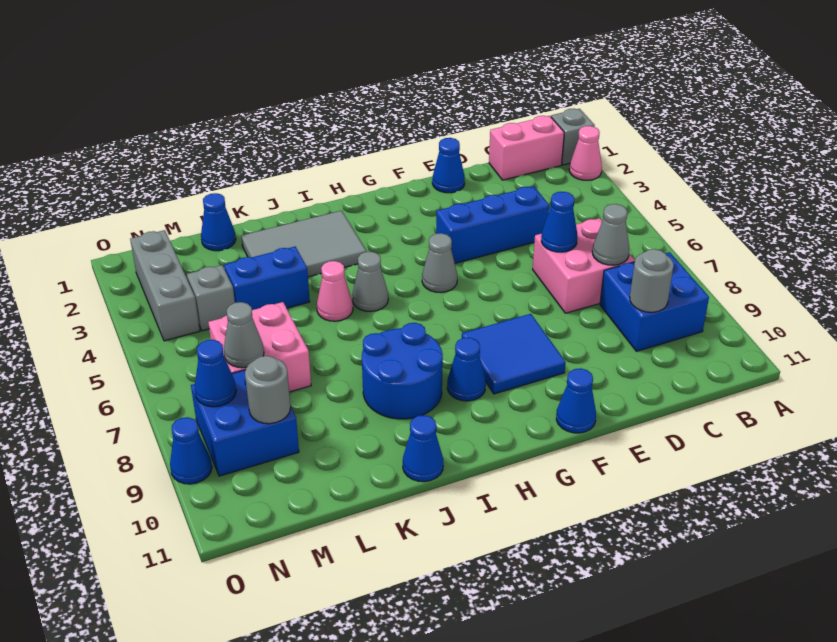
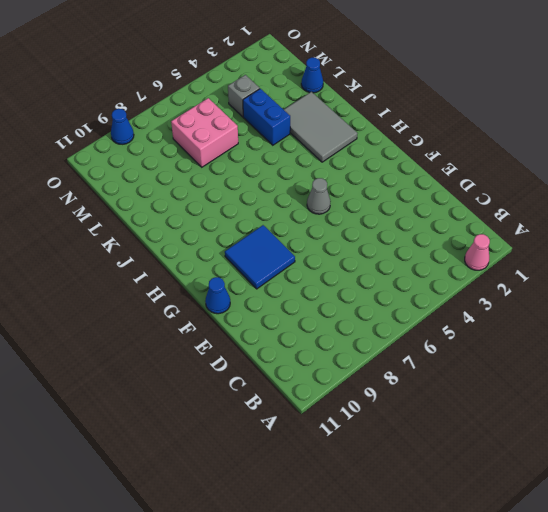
none -> grey brick A1 level 1
none -> pink brick B1:C1 level 1
none -> blue brick B8:C9 level 1

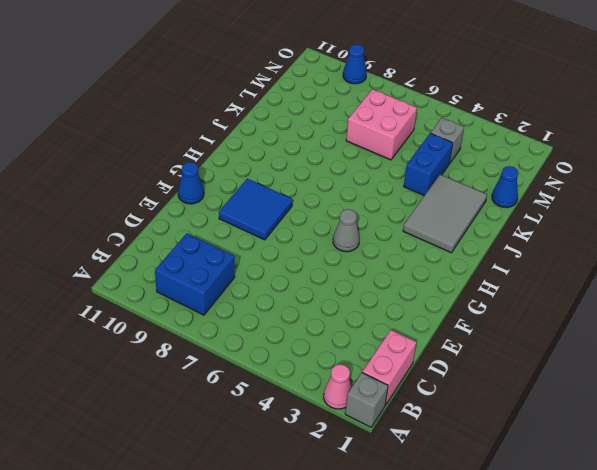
none -> pink brick C6:D7 level 1
none -> blue brick D4:F4 level 1
none -> blue cone E1 level 1

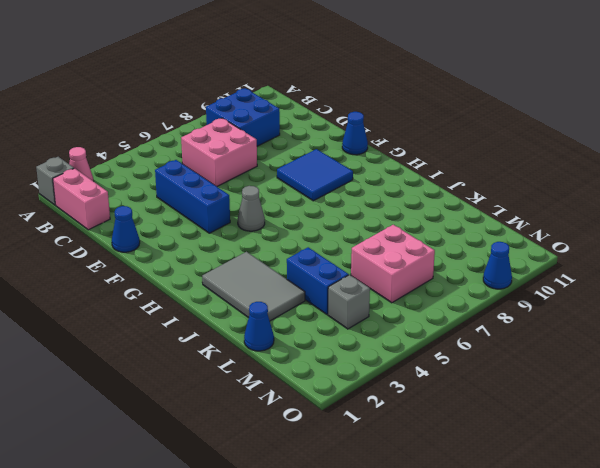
none -> blue cone H9 level 1
none -> grey cone I5 level 1
none -> blue round brick I8:J9 level 1

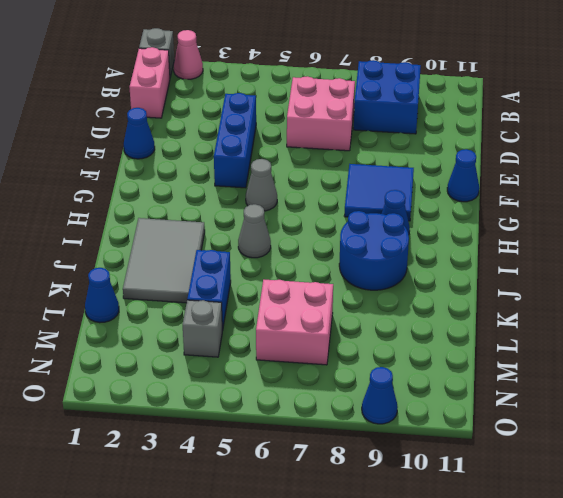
none -> pink cone J5 level 1
none -> blue cone J11 level 1
none -> blue brick M8:N9 level 1

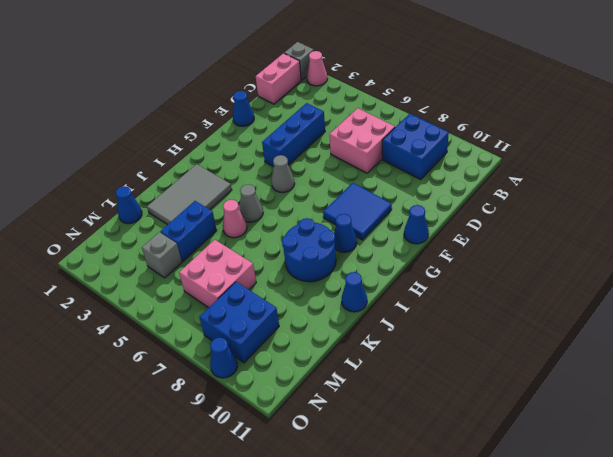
none -> grey brick N2:N4 level 1
none -> grey cone C7 level 2
none -> grey round brick C9 level 2

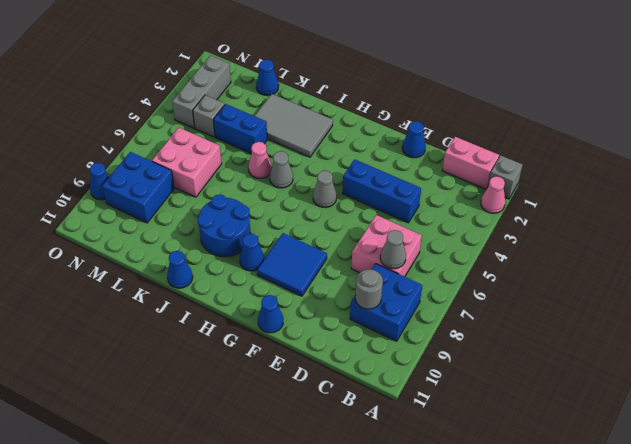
none -> blue cone D6 level 2
none -> grey cone M7 level 2
none -> grey round brick M9 level 2

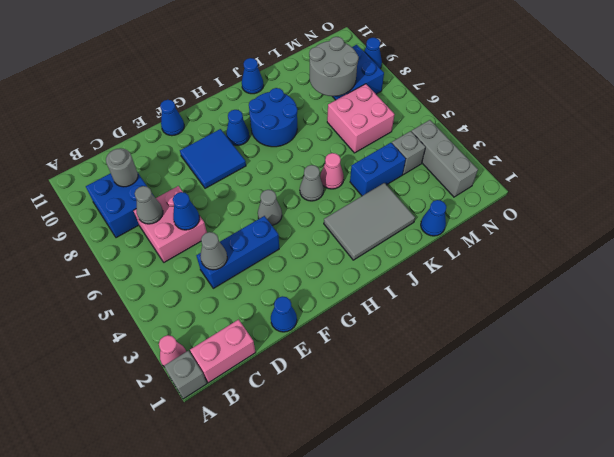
grey cone D4 level 2 -> grey cone M7 level 2
grey round brick L8:M9 level 2 -> grey round brick M9 level 2
none -> blue cone N8 level 2

